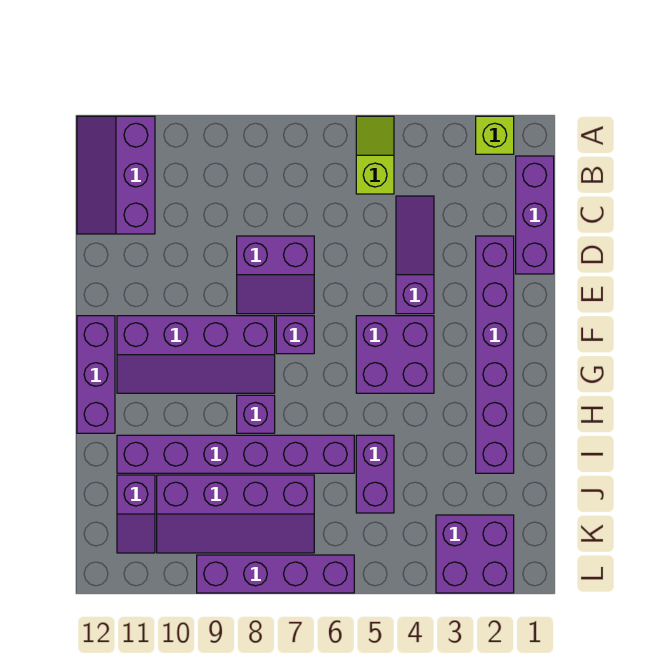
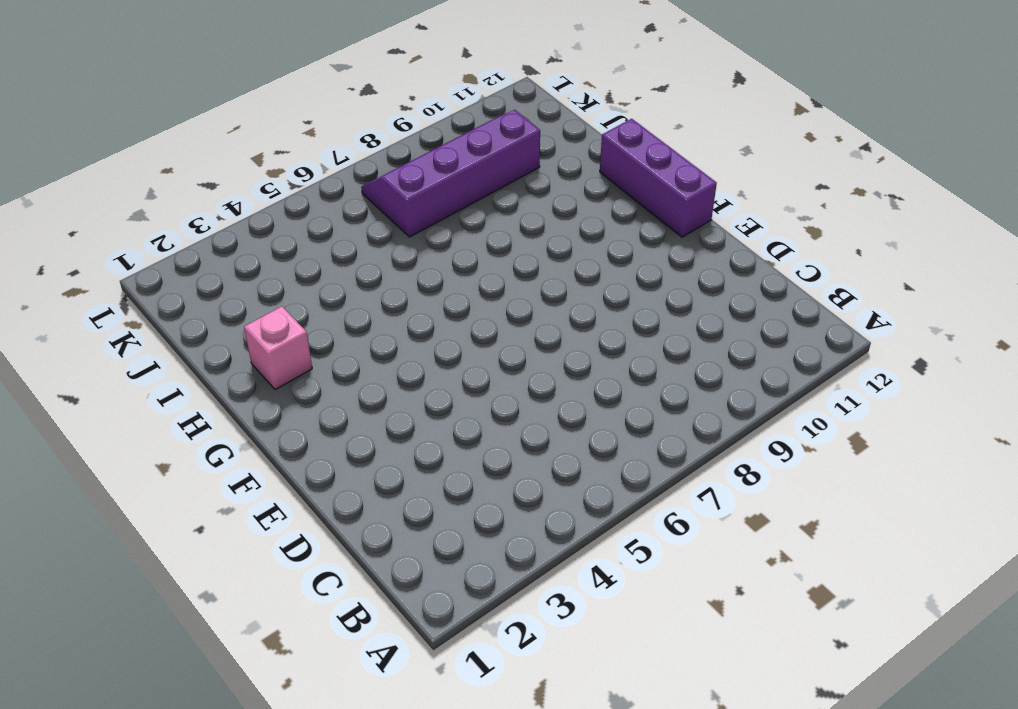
pink brick H2 level 1 -> purple brick D2:I2 level 1
none -> lime brick A2 level 1
none -> lime slope A5:B5 level 1 top B
none -> purple slope A11:C12 level 1 top 11

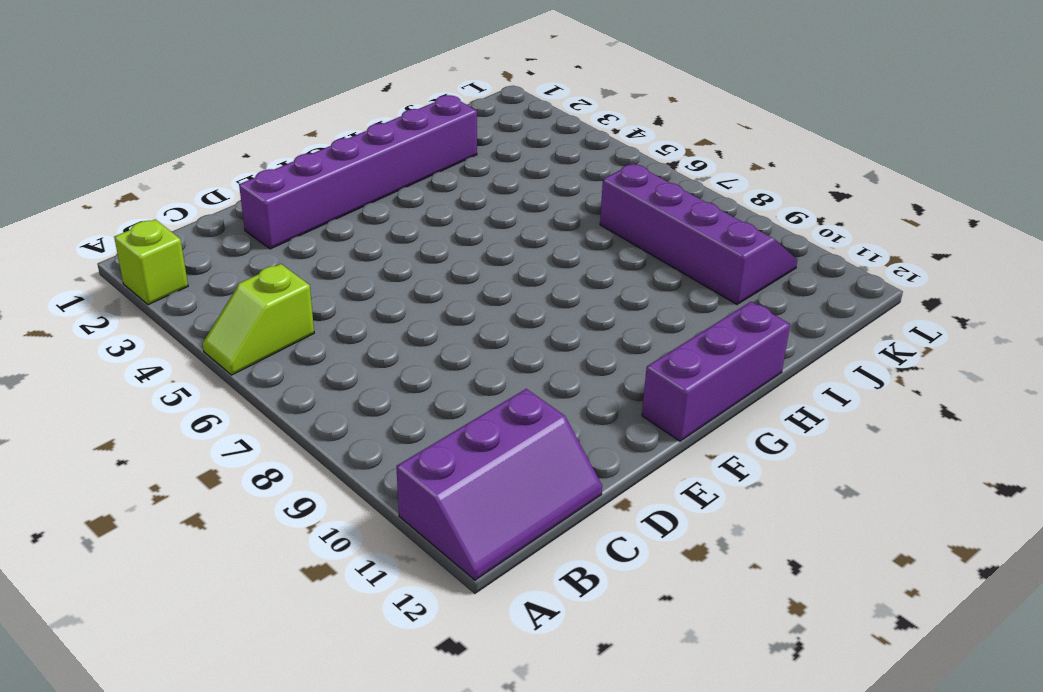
none -> purple brick B1:D1 level 1
none -> purple slope C4:E4 level 1 top E
none -> purple slope D7:E8 level 1 top D

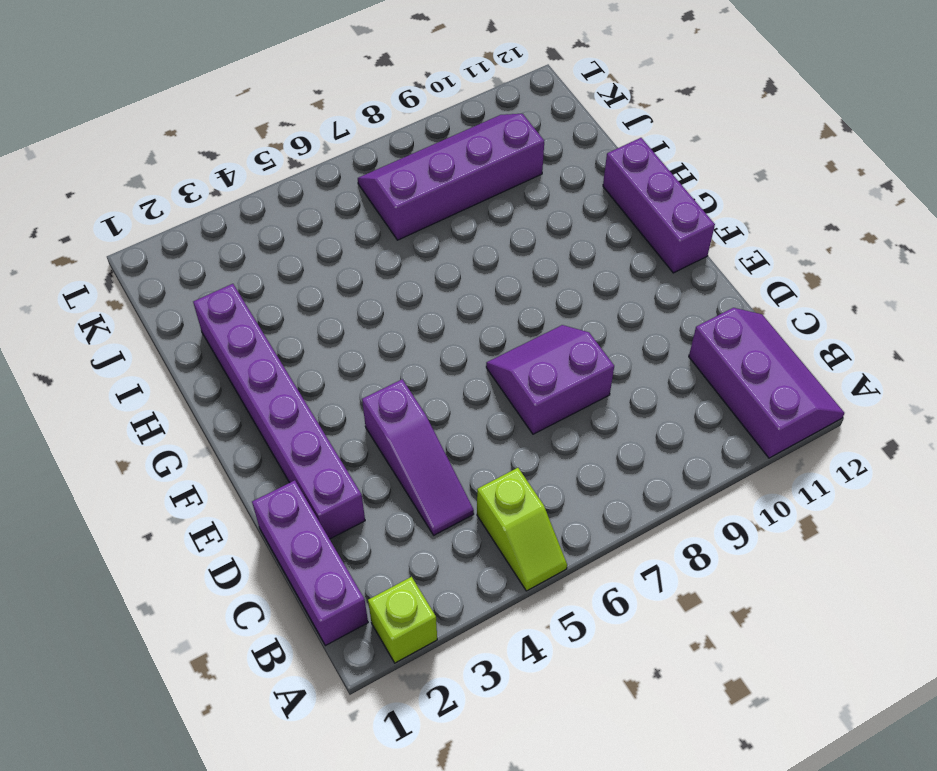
none -> purple brick F4:G5 level 1
none -> purple brick F7 level 1
none -> purple slope F8:G11 level 1 top F

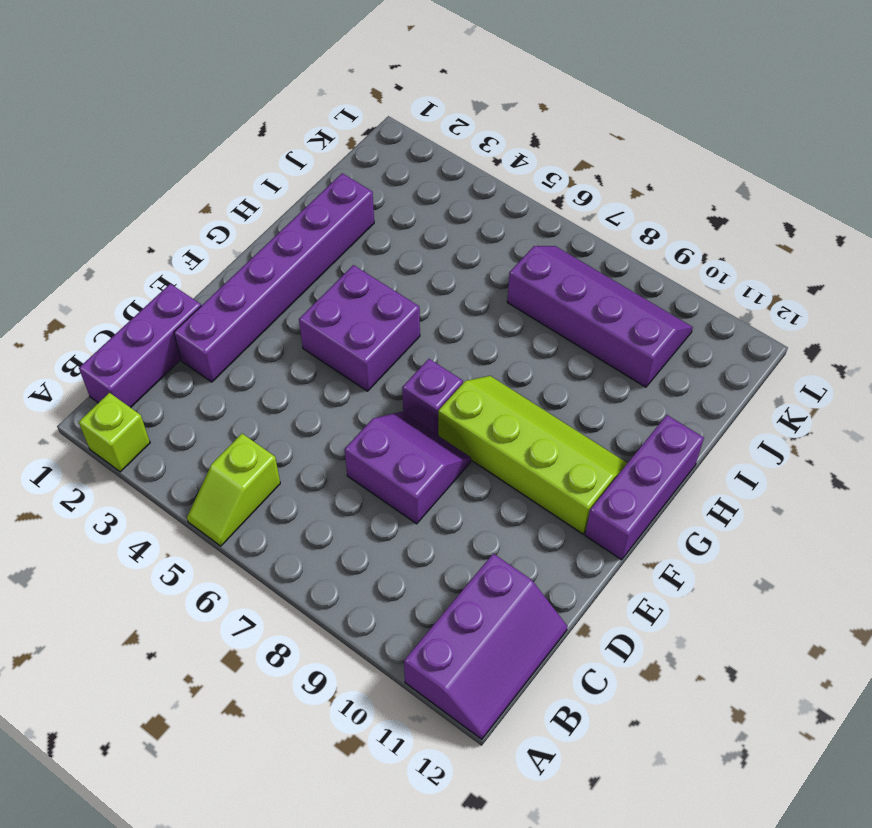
lime slope F8:G11 level 1 top F -> purple slope F8:G11 level 1 top F
none -> purple slope C4:E4 level 1 top E
none -> purple brick H8 level 1
none -> purple brick I5:J5 level 1

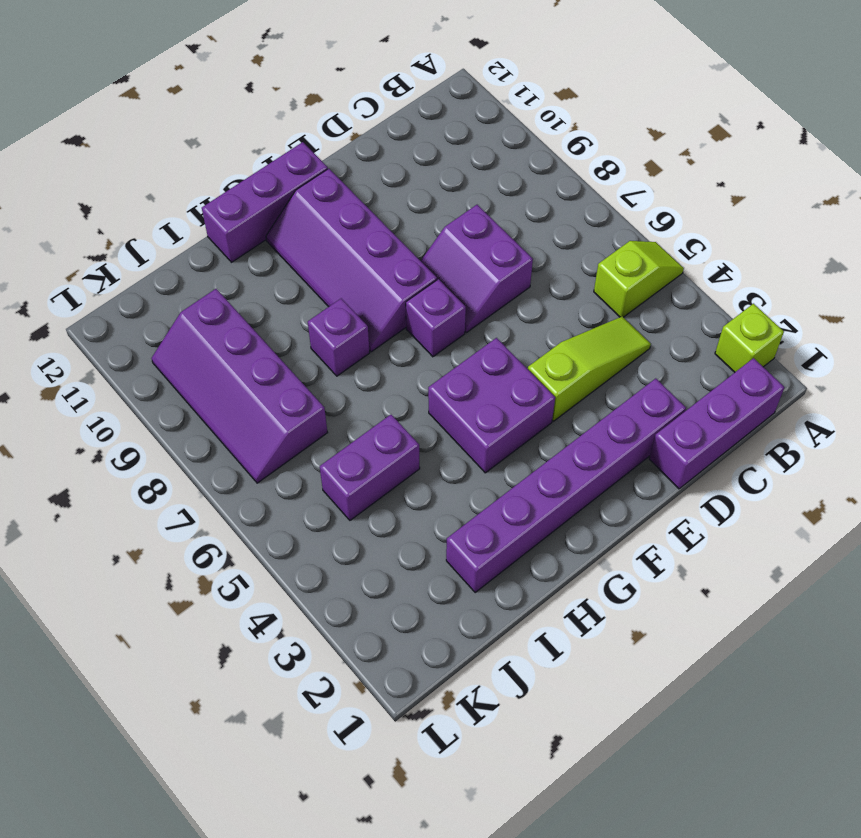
lime slope C4:E4 level 1 top E -> purple slope C4:E4 level 1 top E
none -> purple slope A11:C12 level 1 top 11
none -> purple brick I6:I11 level 1
none -> purple slope J11:K11 level 1 top J

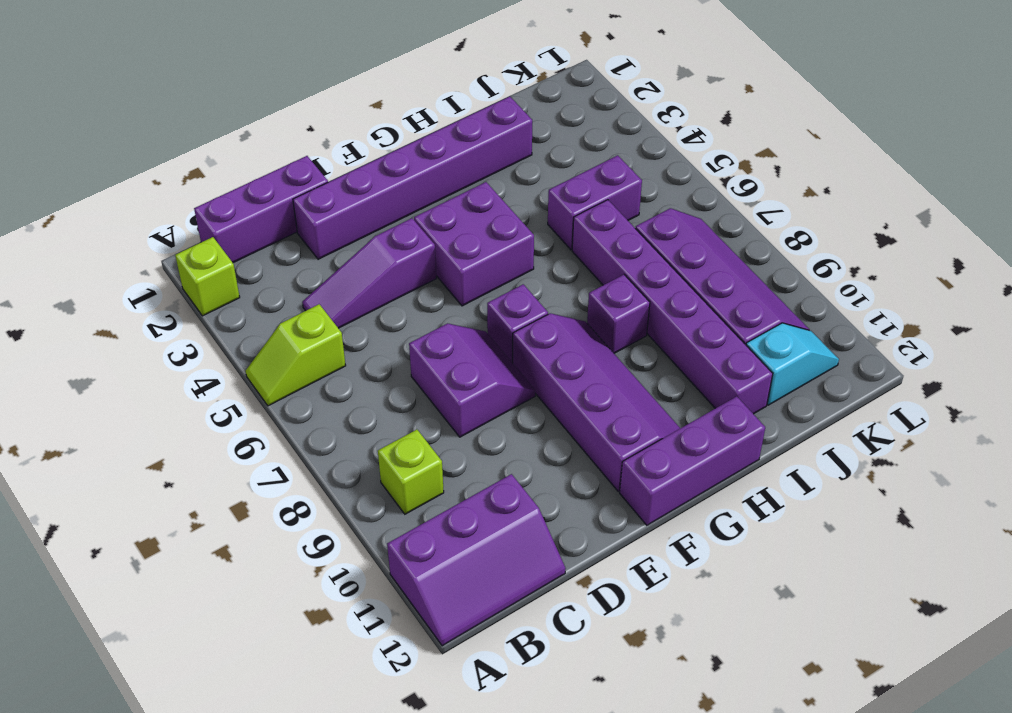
lime brick B9 level 1 -> none
cyan slope J11:K11 level 1 top J -> purple slope J11:K11 level 1 top J
none -> purple brick K2:L3 level 1
none -> purple brick L6:L9 level 1

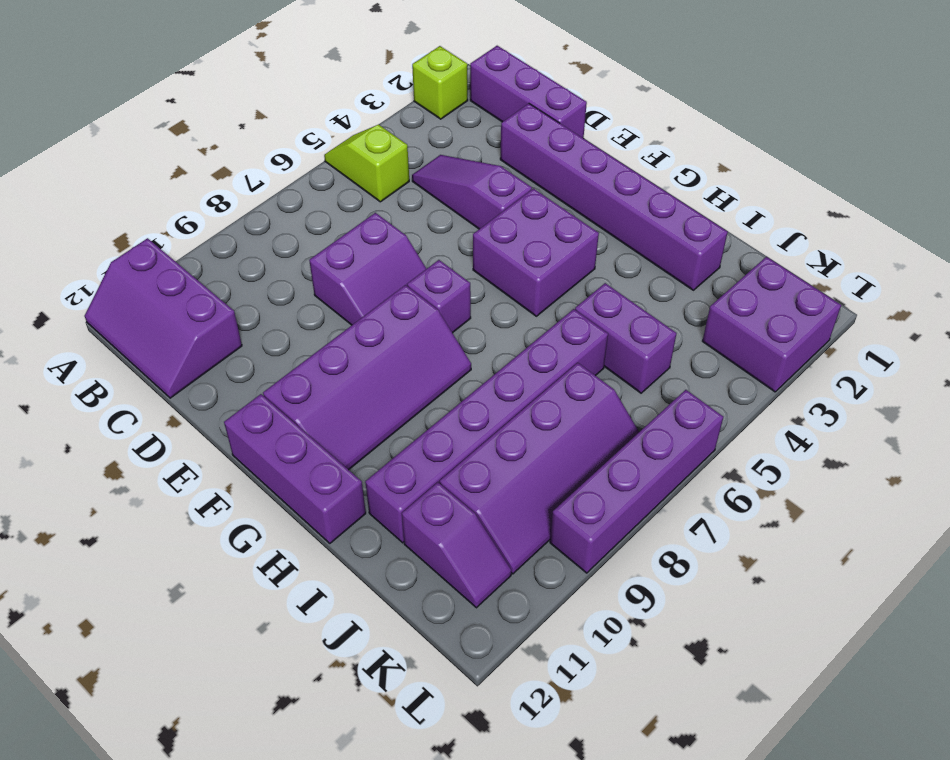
none -> purple brick H8 level 1

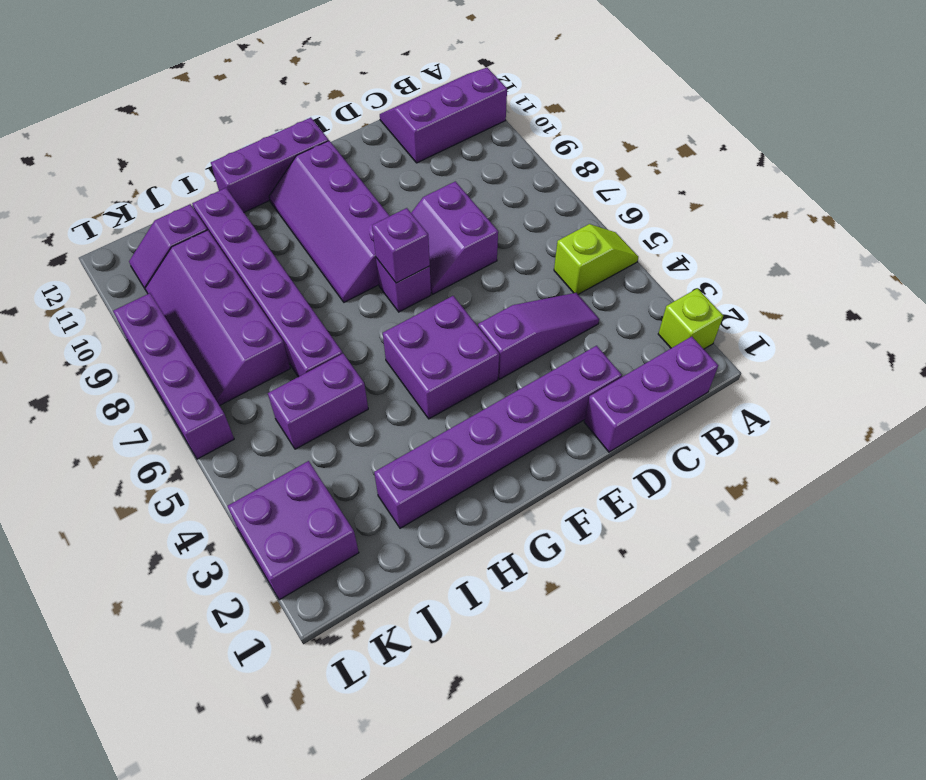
purple brick F7 level 2 -> purple brick H8 level 1

